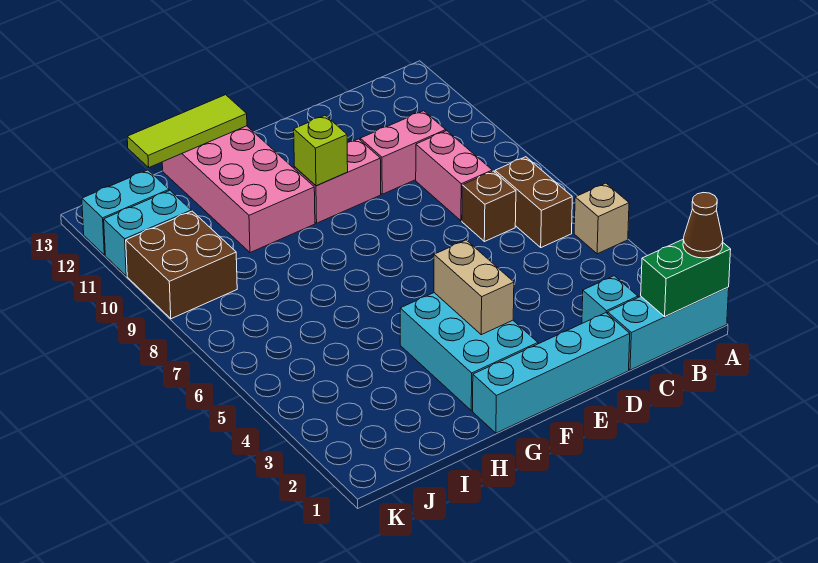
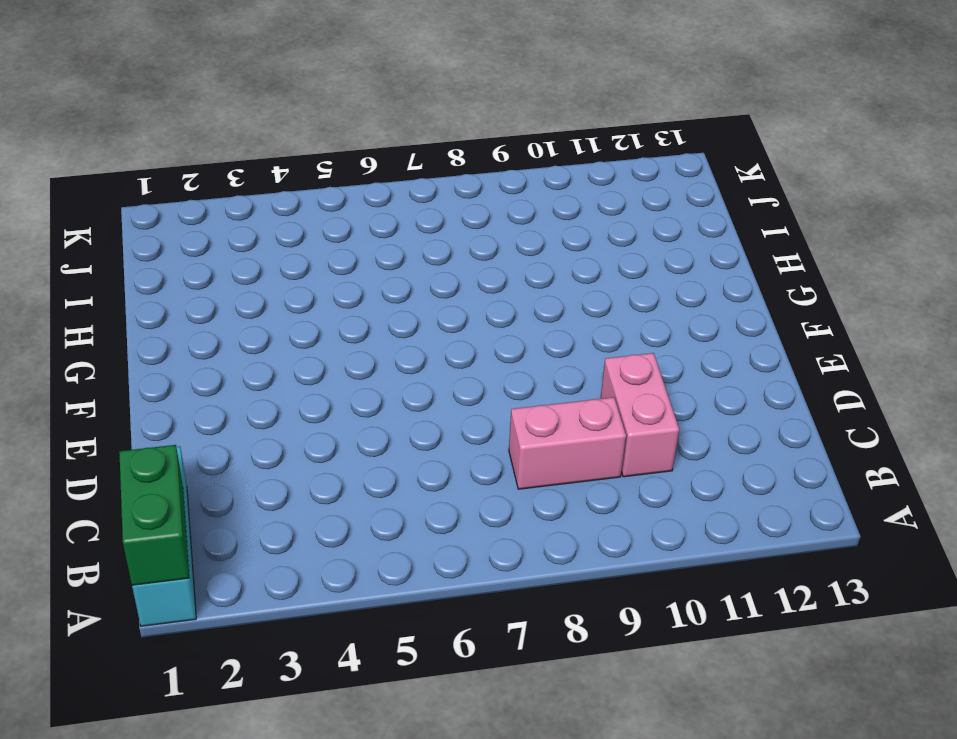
none -> tan brick A5 level 1
none -> brown brick B6:B7 level 1
none -> cyan brick C2 level 1

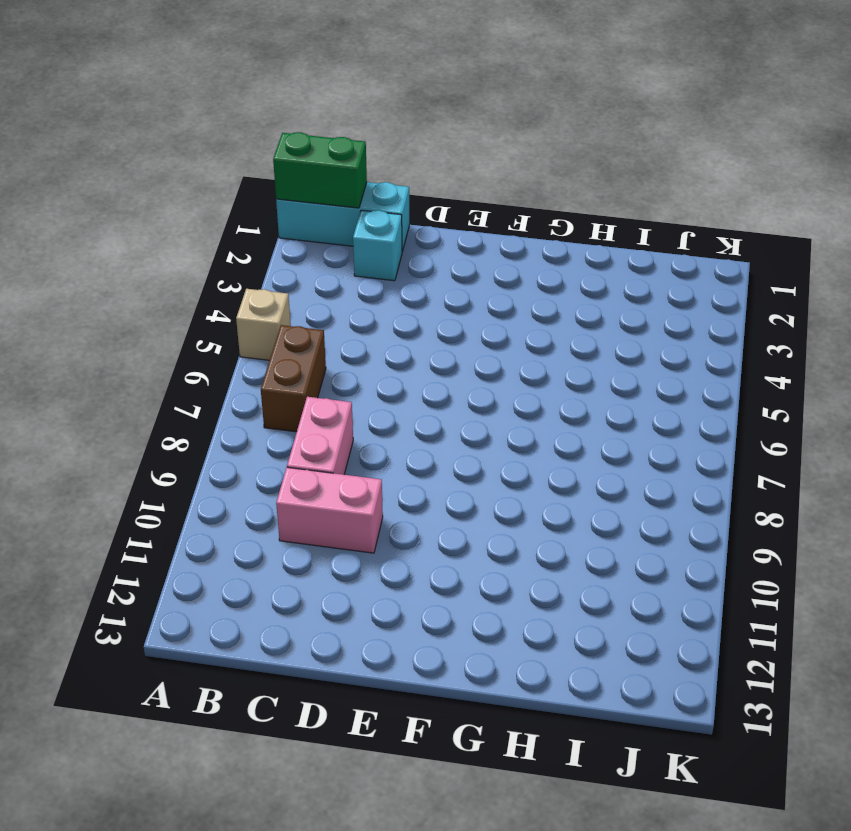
none -> brown brick C7 level 1
none -> cyan brick D1:G1 level 1
none -> pink brick E10:F10 level 1

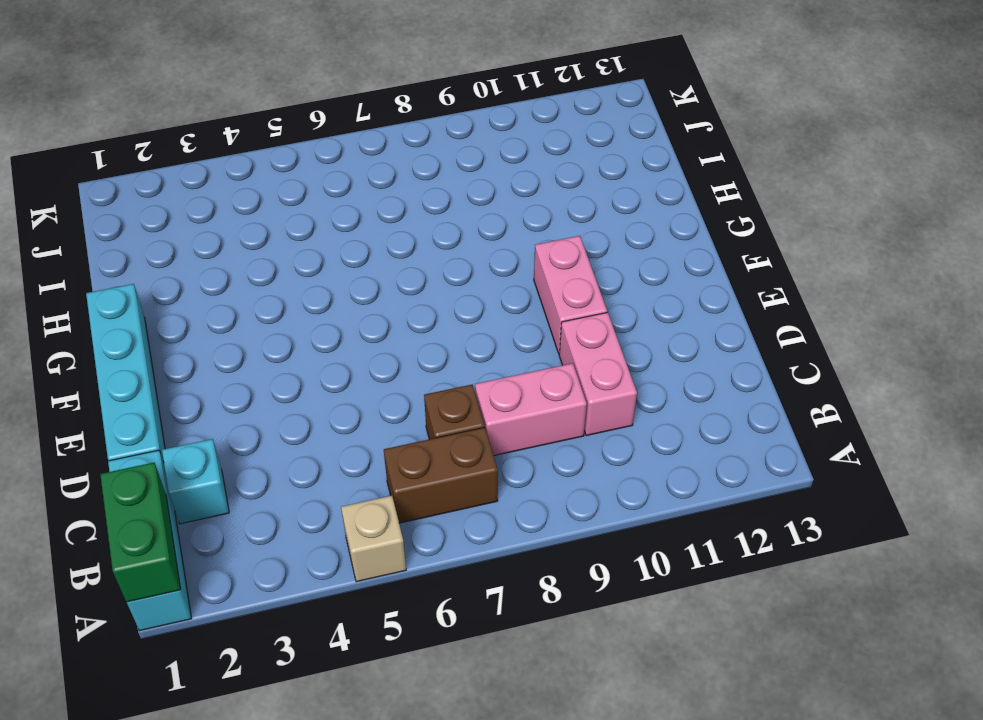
none -> cyan brick F2:G4 level 1
none -> pink brick G10:H13 level 1
none -> brown brick J9:K10 level 1

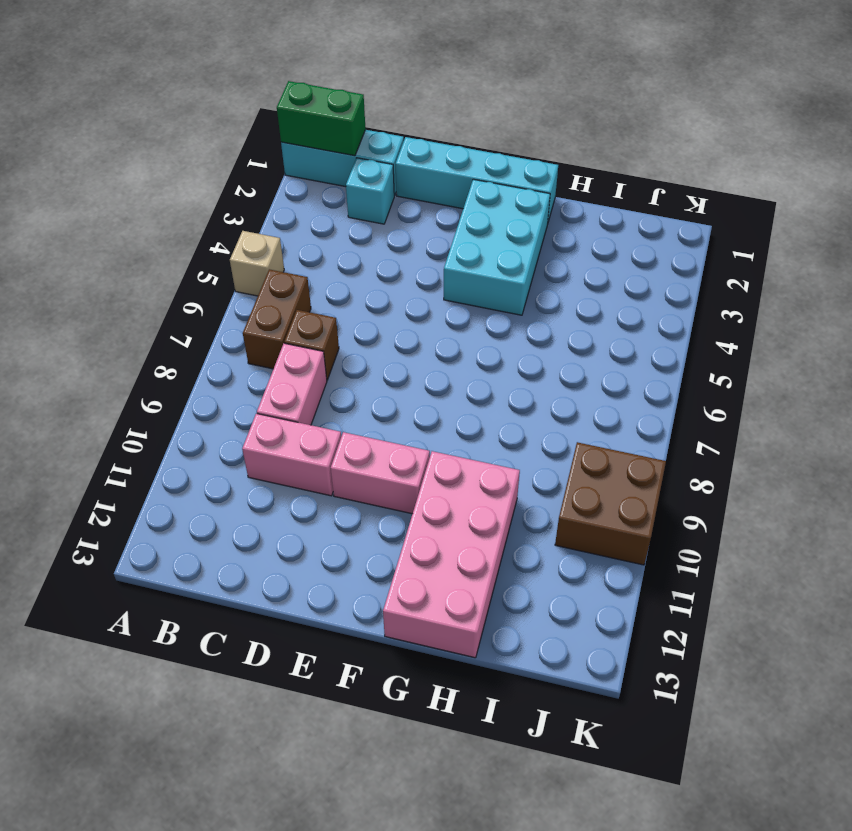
none -> cyan brick J11:K11 level 1
none -> cyan brick J12:K12 level 1
none -> tan brick F3:F4 level 2

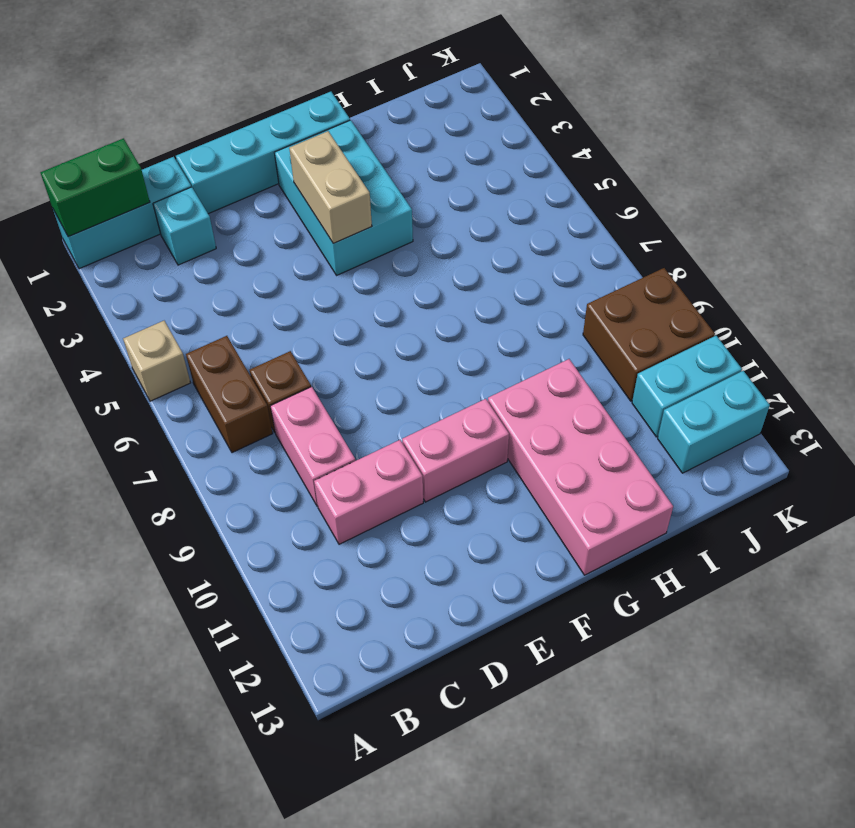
none -> lime brick F10 level 2
none -> lime tile G13:I13 level 2
none -> brown cone A1 level 3

